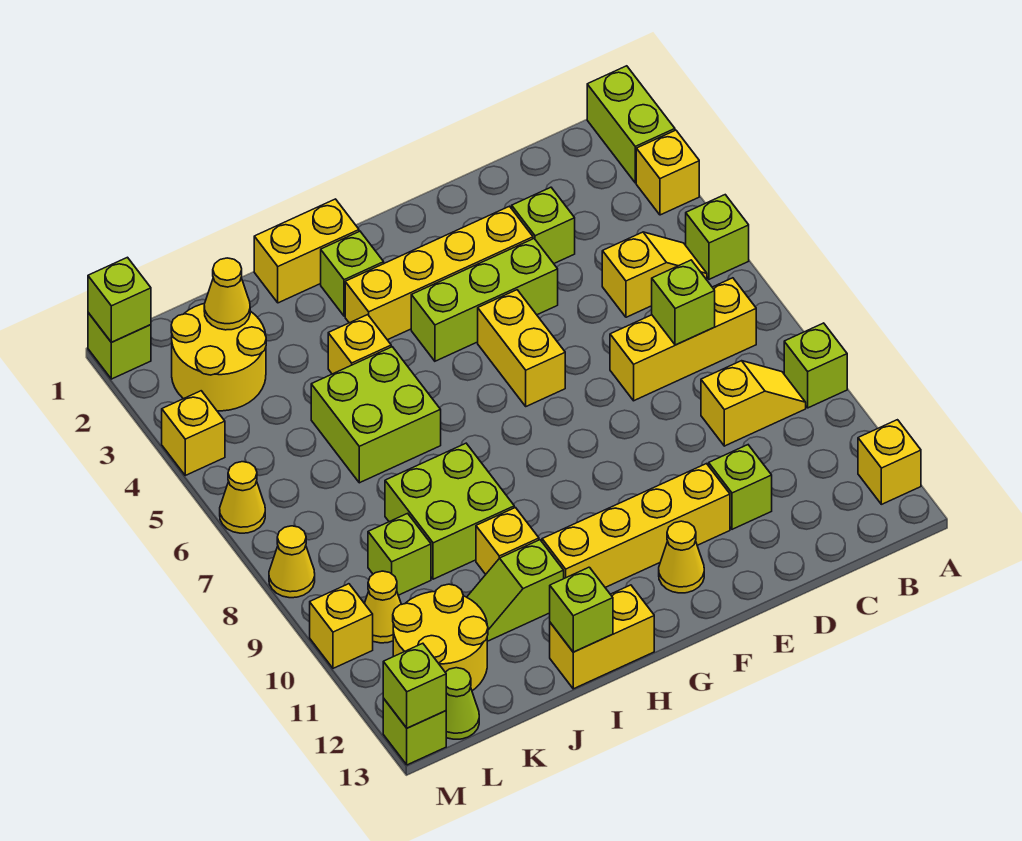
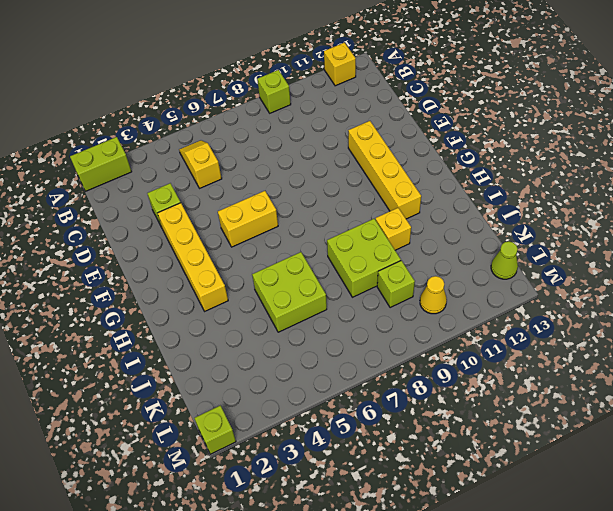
none -> yellow brick A3 level 1
none -> lime brick A5 level 1
none -> yellow brick B7:D7 level 1
none -> yellow slope B9:C9 level 1 top C

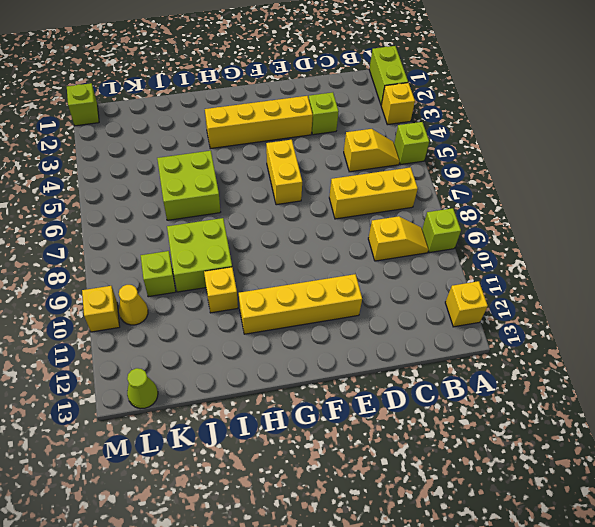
none -> lime brick D11 level 1
none -> lime brick E4:G4 level 1
none -> yellow cone F12 level 1
none -> yellow brick H1:I1 level 1

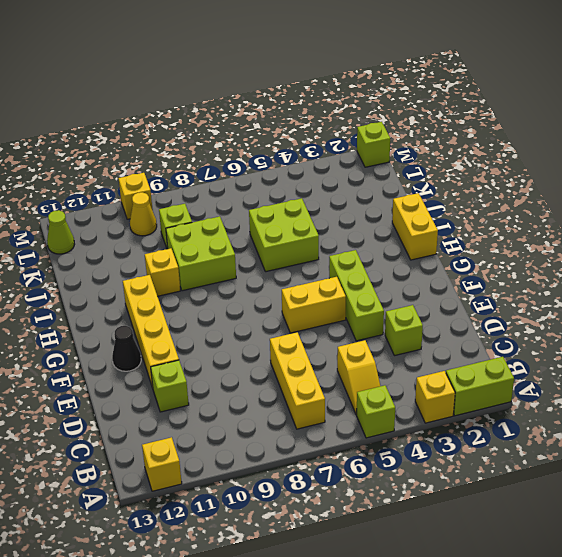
black cone F12 level 1 -> yellow cone F12 level 1
none -> lime brick A9 level 1
none -> yellow slope B9:C9 level 1 top C
none -> yellow brick E3:H3 level 1
none -> lime brick H2 level 1

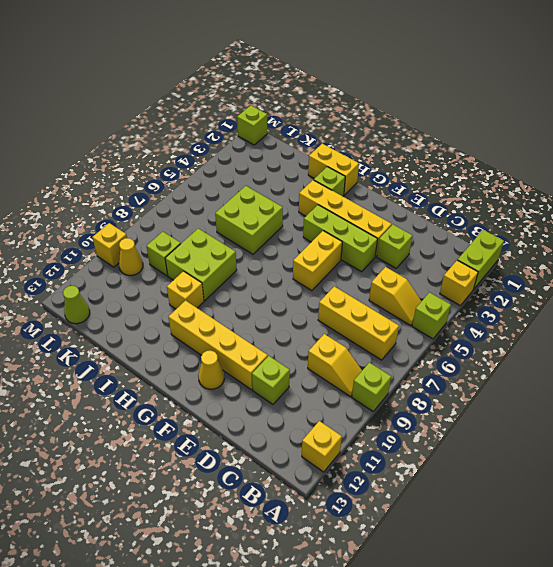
none -> yellow brick H13:I13 level 1
none -> yellow brick I4 level 1
none -> lime slope I11:J11 level 1 top I
none -> yellow round brick K2:L3 level 1

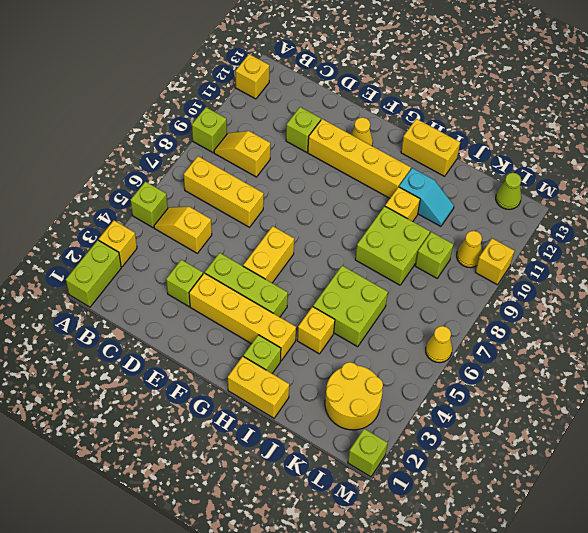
cyan slope I11:J11 level 1 top I -> lime slope I11:J11 level 1 top I
none -> yellow round brick K11:L12 level 1
none -> yellow brick M4 level 1
none -> yellow cone M8 level 1
none -> lime brick M13 level 1

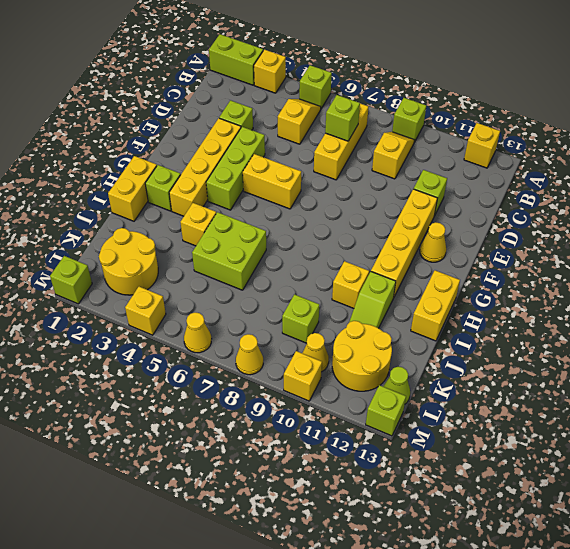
none -> lime brick I8:J9 level 1
none -> lime brick I13 level 2
none -> yellow cone K2 level 2
none -> lime brick M1 level 2

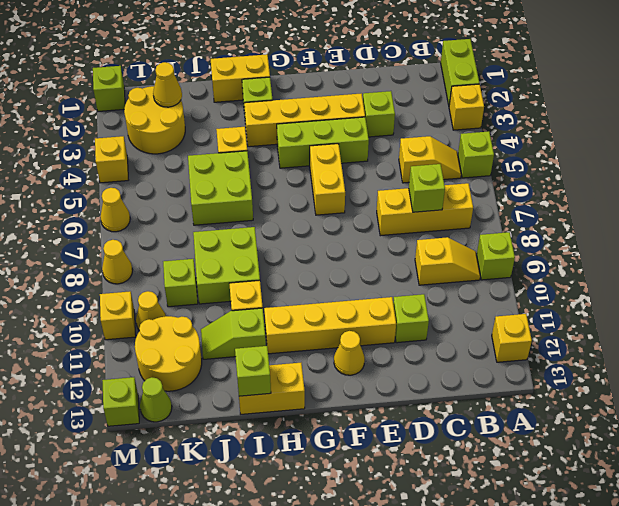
none -> lime brick M1 level 2
none -> lime brick M13 level 2

